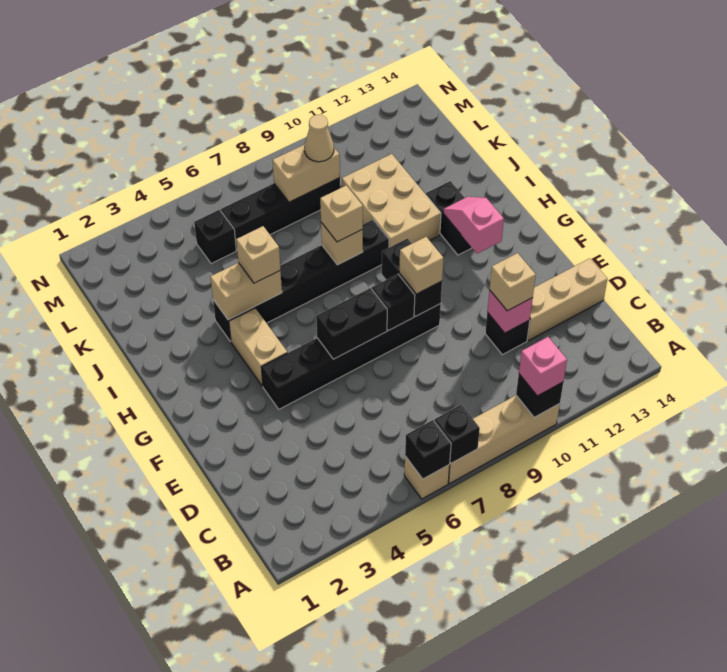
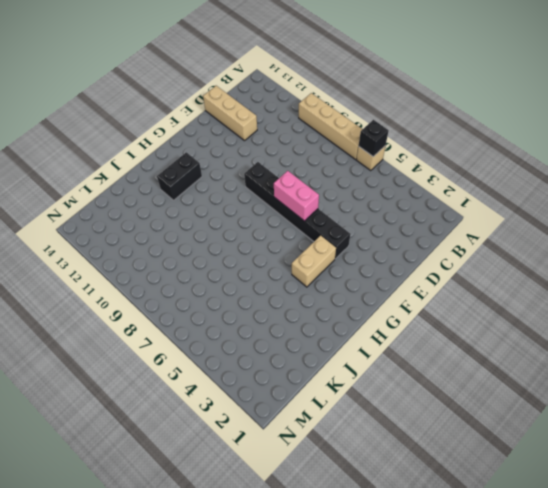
pink brick F6:F7 level 2 -> black brick F6:F7 level 2
none -> black brick D11 level 1
none -> black brick I4:I9 level 1
none -> tan brick I10:K11 level 1

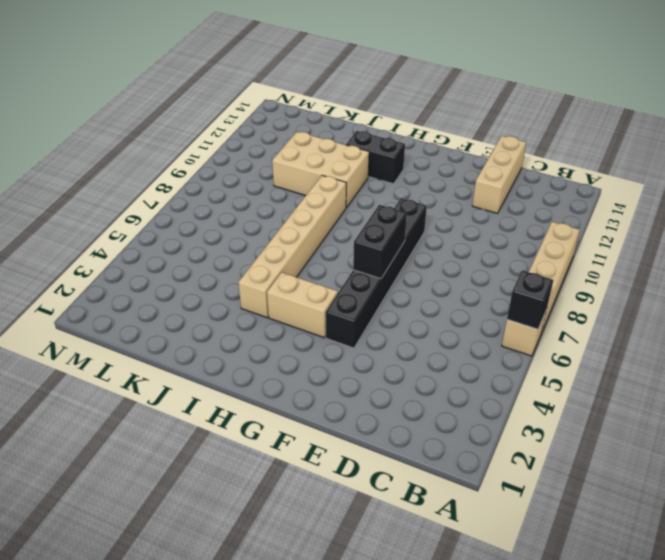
tan brick I4:I9 level 1 -> black brick I4:I9 level 1
none -> black brick D11 level 1
none -> black brick L5 level 1
none -> black brick L6:L9 level 1

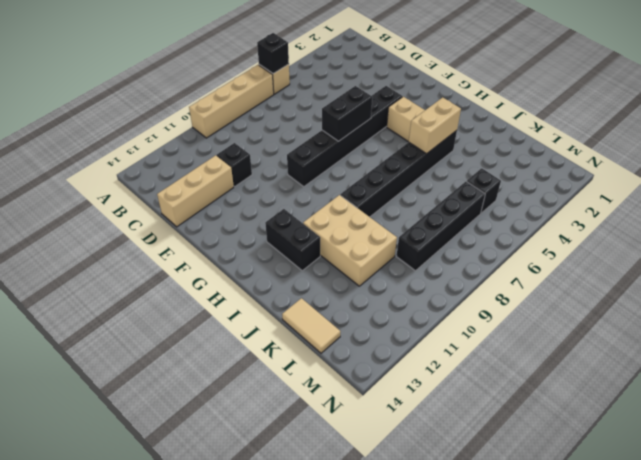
tan tile K14:L14 level 1 -> none
none -> black brick A7 level 2
none -> black brick A10 level 2
none -> pink brick D11 level 2

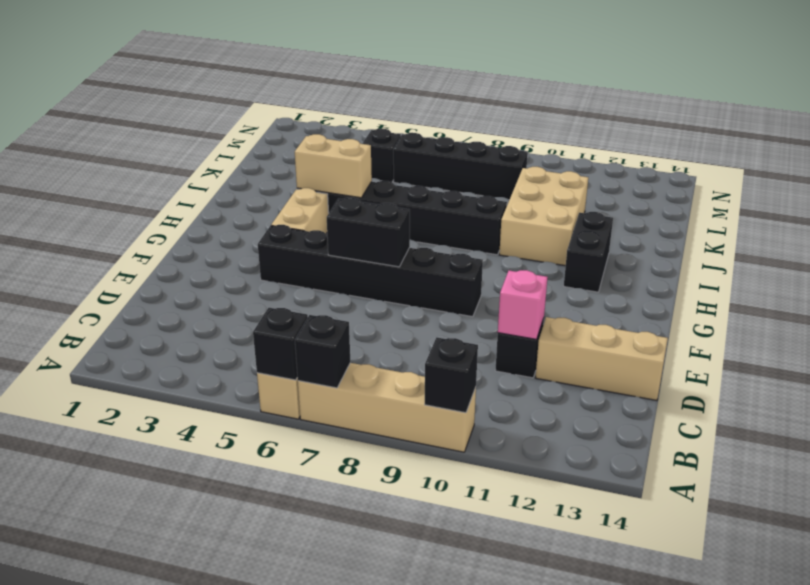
none -> black brick F8 level 2
none -> black brick F9:G9 level 2
none -> pink slope G12:H12 level 2 top G

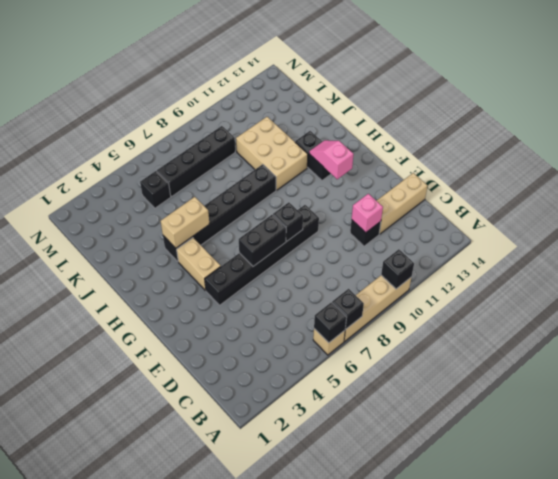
none -> black brick F9:G9 level 2
none -> tan brick I8 level 2
none -> tan brick L8:L9 level 2

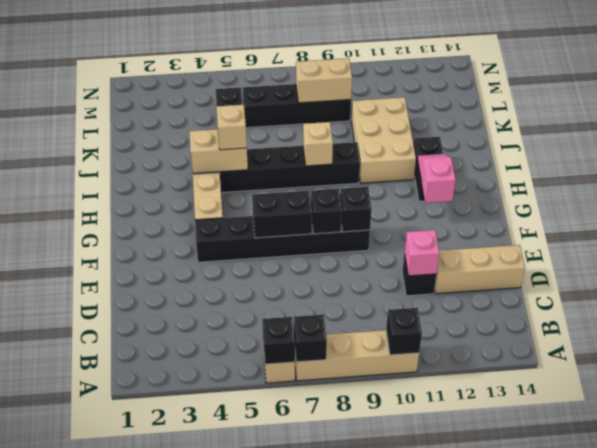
black brick F9 level 2 -> black brick F9:G9 level 2
none -> pink brick A10 level 3
none -> tan brick D11 level 3
none -> tan brick F9 level 3

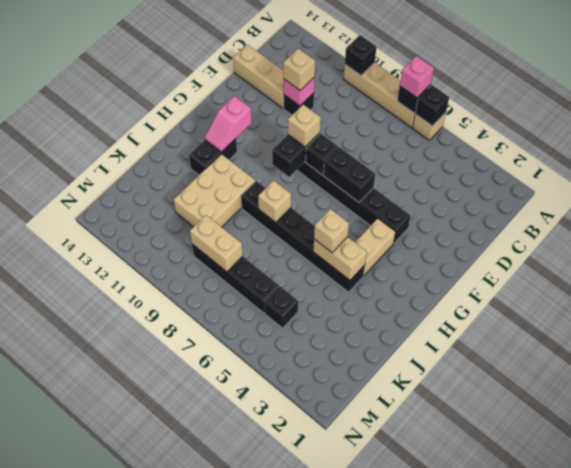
pink brick A7 level 3 -> pink brick A10 level 3
none -> tan brick I8 level 3
none -> tan cone L9 level 3

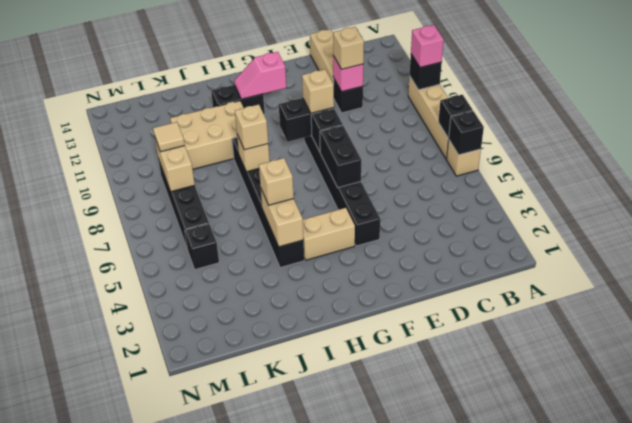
tan tile L9 level 3 -> tan cone L9 level 3

